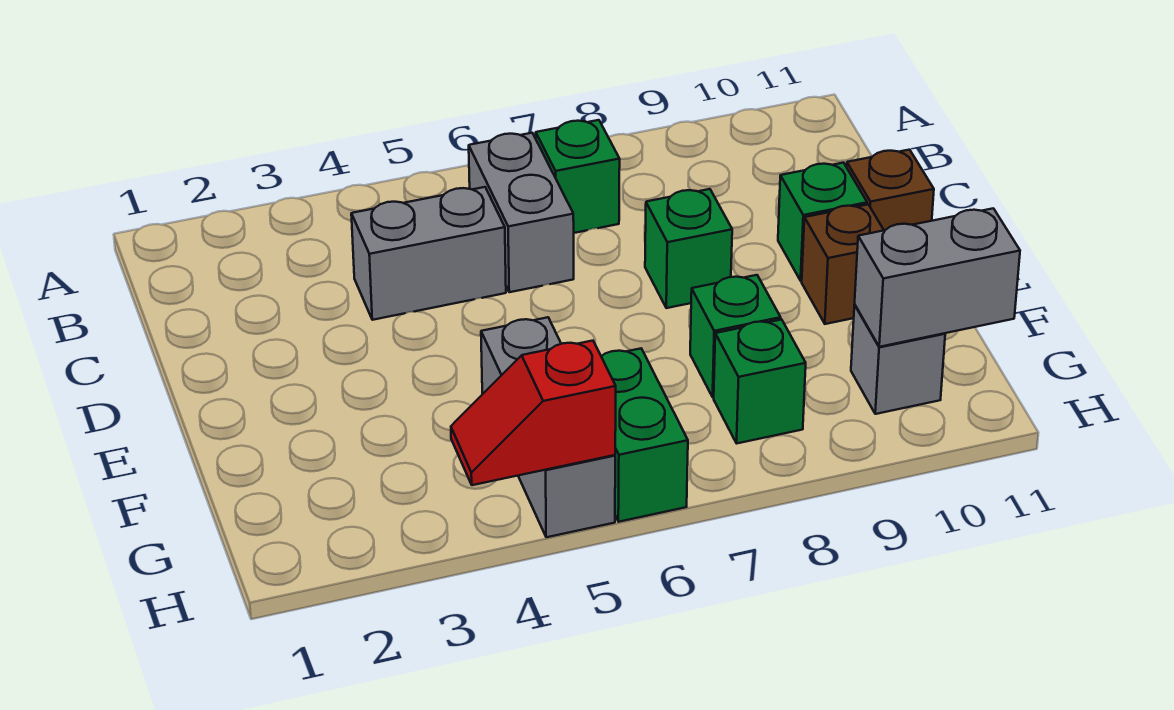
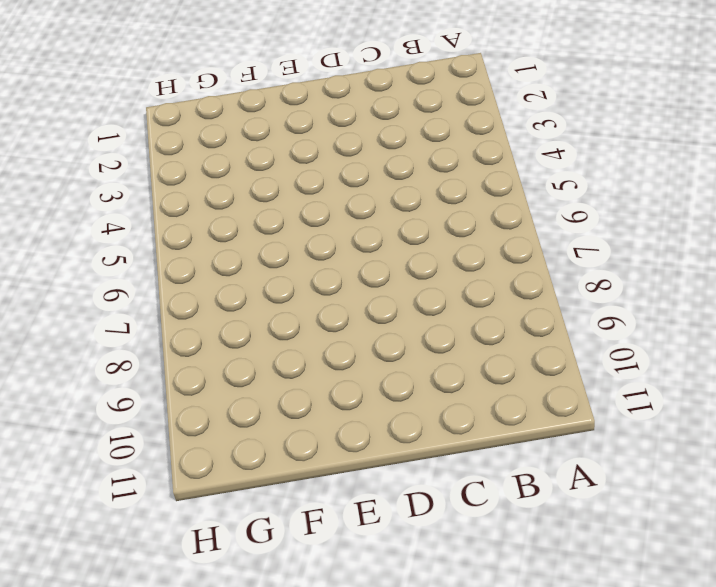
none -> grey brick B6:C6 level 1
none -> green brick B7 level 1
none -> grey brick C4:C5 level 1

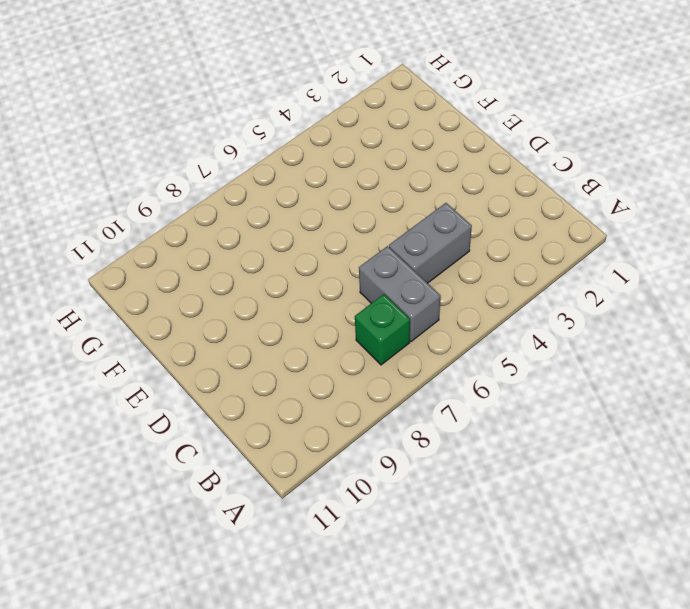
none -> green brick D8 level 1
none -> green brick D10 level 1
none -> brown brick D11 level 1

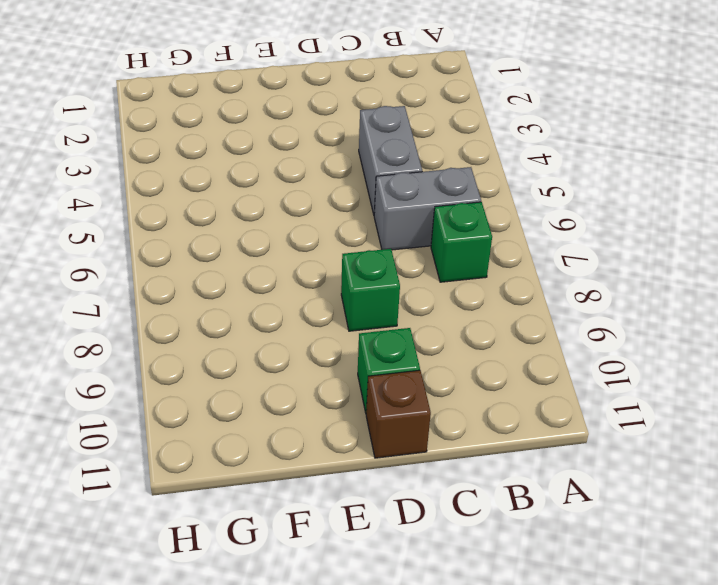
none -> brown brick E10 level 1
none -> grey brick F5:H5 level 1
none -> green brick F8 level 1

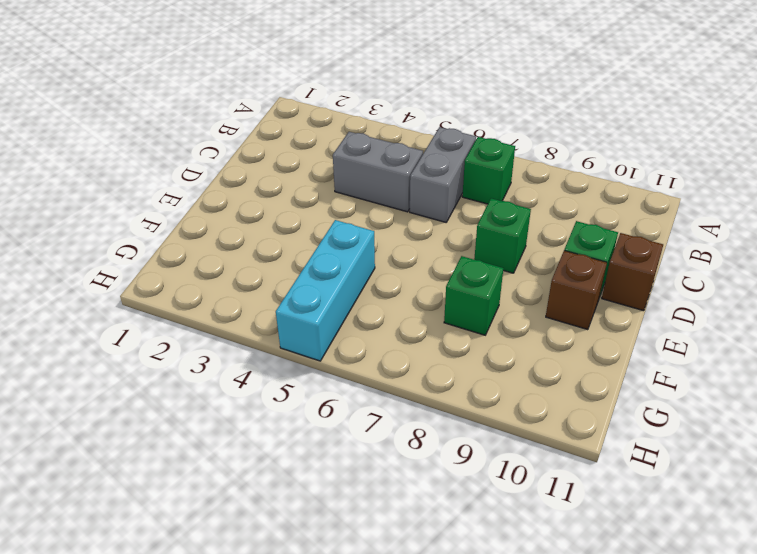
cyan brick F5:H5 level 1 -> grey brick F5:H5 level 1
none -> green brick G6:H6 level 1
none -> green brick G8 level 1
none -> grey brick G10 level 1

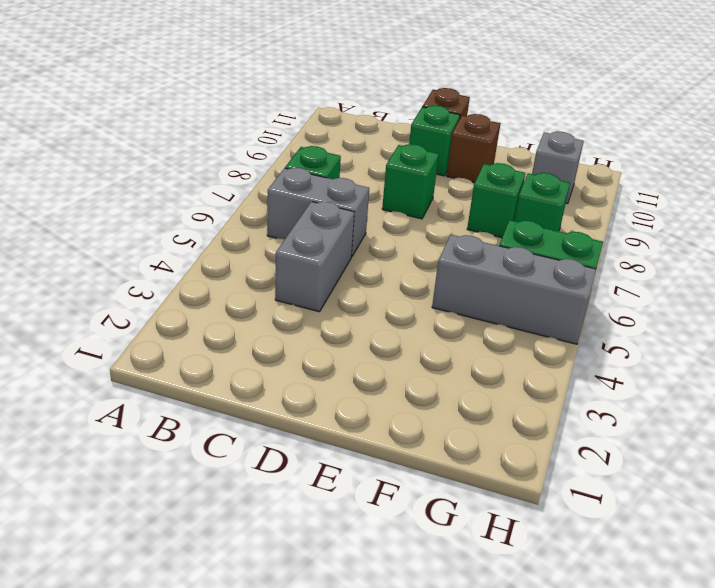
none -> grey brick G10:G11 level 2
none -> red slope H4:H5 level 2 top 5

